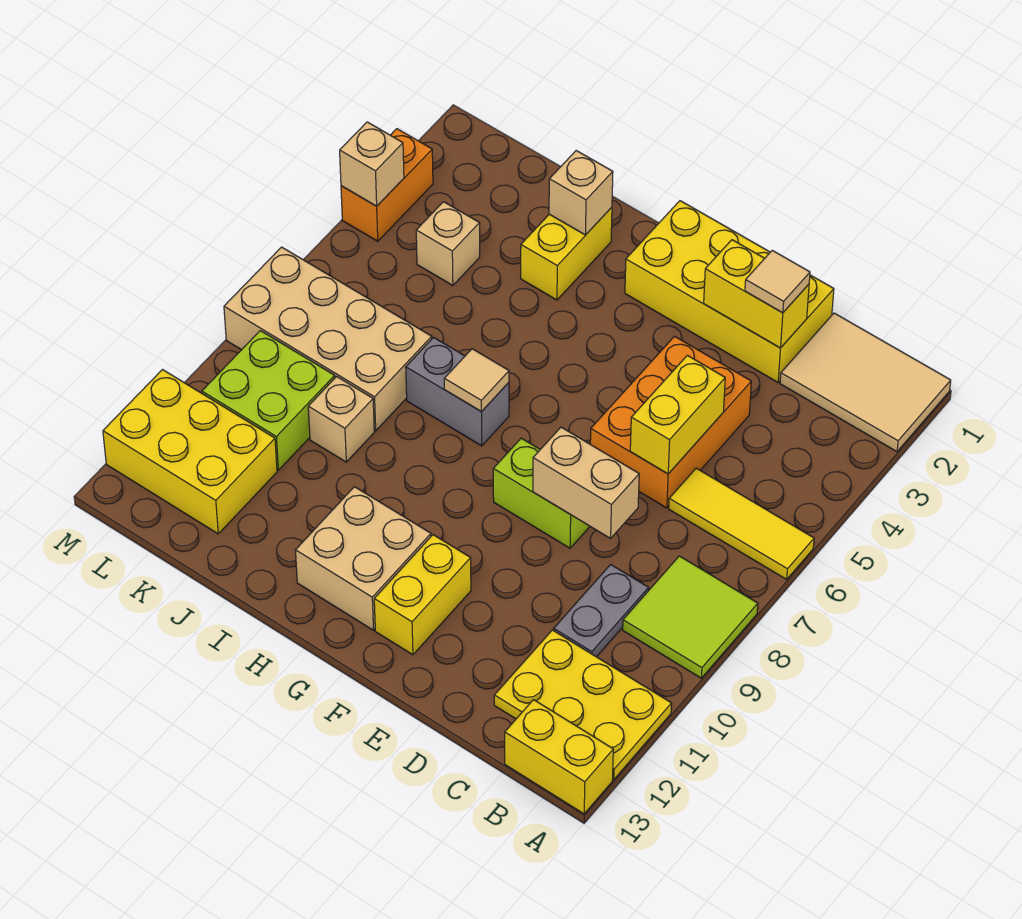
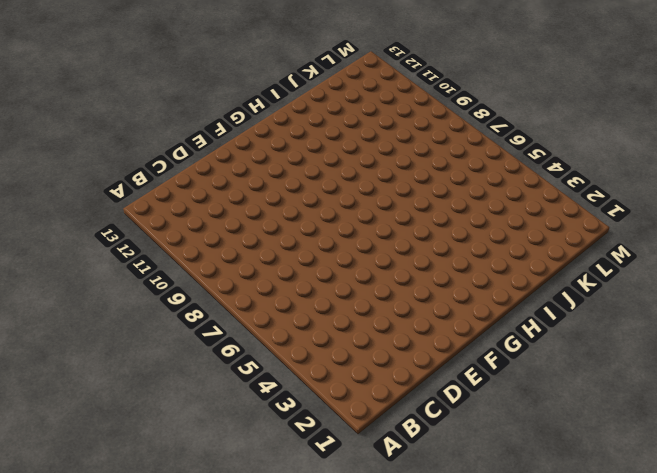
none -> tan tile A1:C2 level 1
none -> yellow tile A6:C6 level 1
none -> lime tile A8:B9 level 1

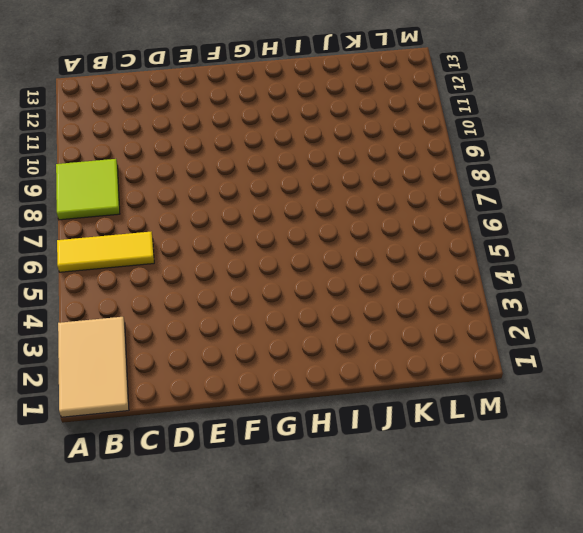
tan tile A1:B3 level 1 -> tan tile A1:C2 level 1
none -> yellow plate A11:C12 level 1
none -> yellow brick A13:B13 level 1
none -> grey plate C9:C10 level 1

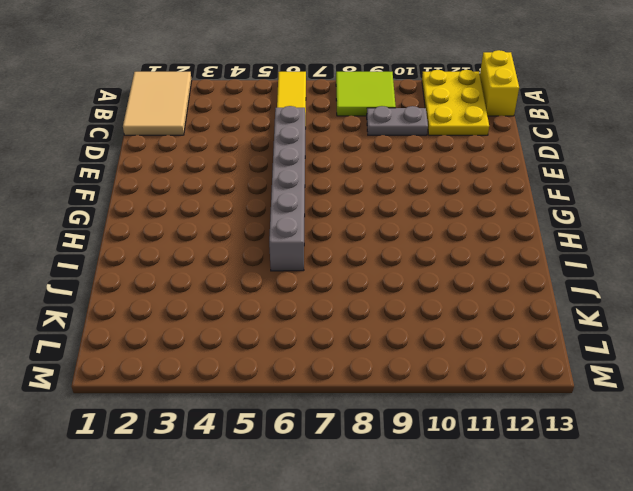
grey brick D6:I6 level 1 -> orange brick D4:E6 level 1
none -> yellow brick D1:G2 level 1
none -> lime brick E8:F8 level 1
none -> yellow brick F11:F12 level 1

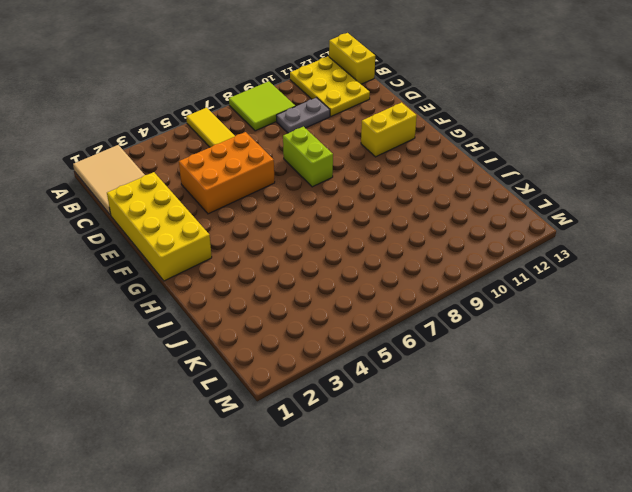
none -> tan brick G11:H12 level 1
none -> grey brick H7:I7 level 1
none -> yellow brick I2:I3 level 1

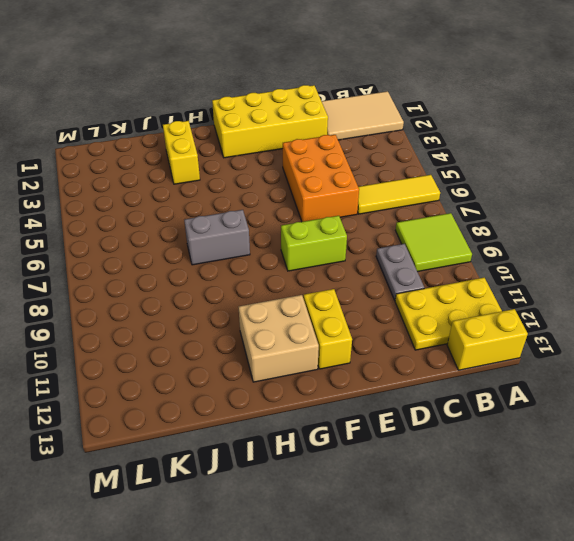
none -> tan brick J7:M8 level 1
none -> tan brick J9 level 1
none -> tan brick K4 level 1

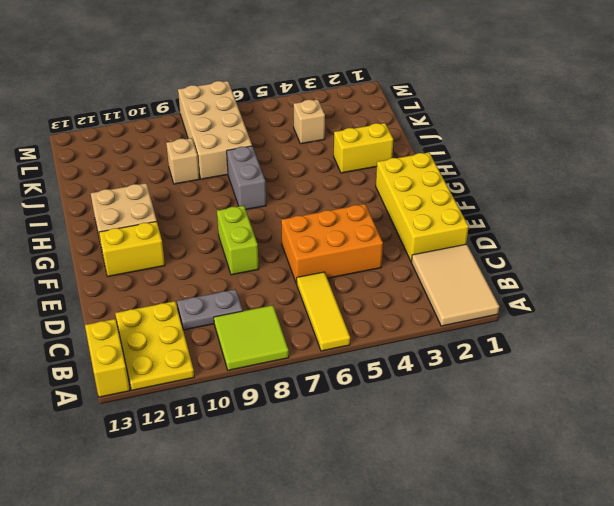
none -> lime brick K9:L10 level 1
none -> yellow brick K11:M12 level 1
none -> orange brick M3:M4 level 1

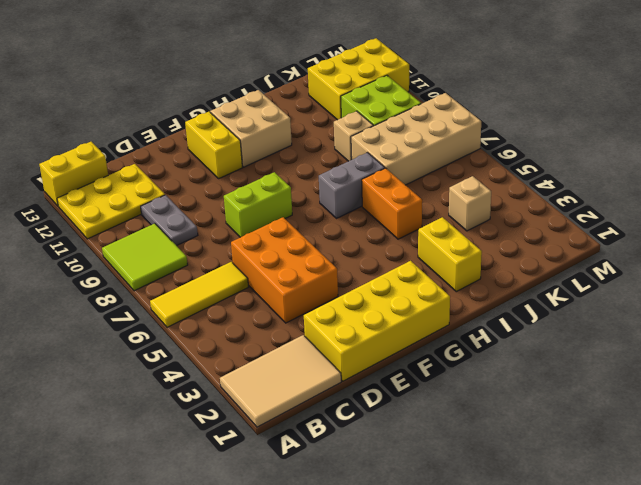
orange brick I5:I6 level 1 -> orange brick M3:M4 level 1
none -> yellow brick D2:E2 level 2
none -> yellow brick D5:D6 level 2
none -> tan brick D8:E8 level 2

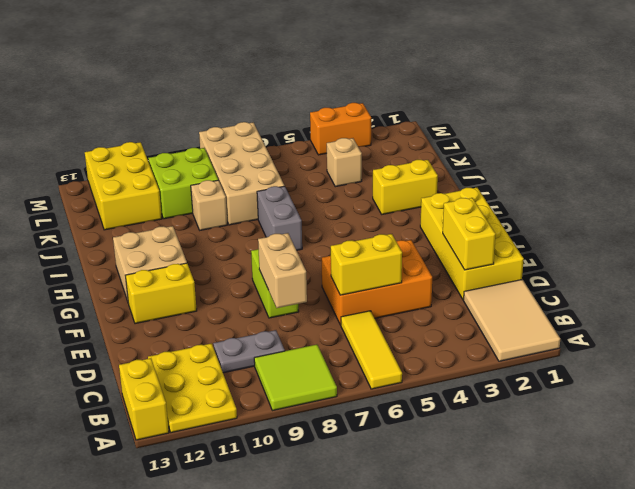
none -> tan tile H7 level 2
none -> tan brick I2 level 2
none -> tan brick M4 level 2

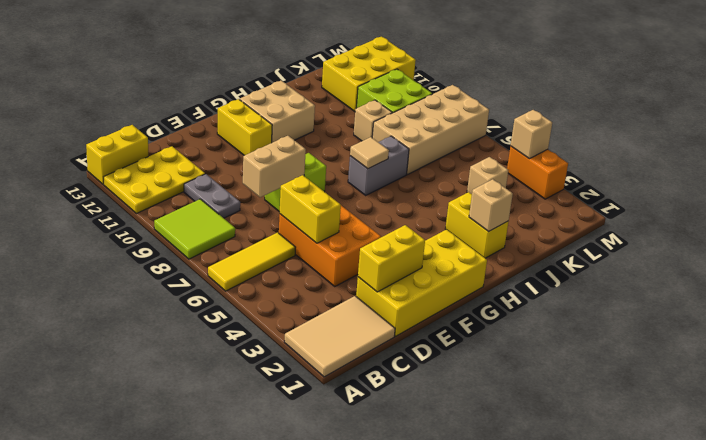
none -> tan tile D2 level 3

